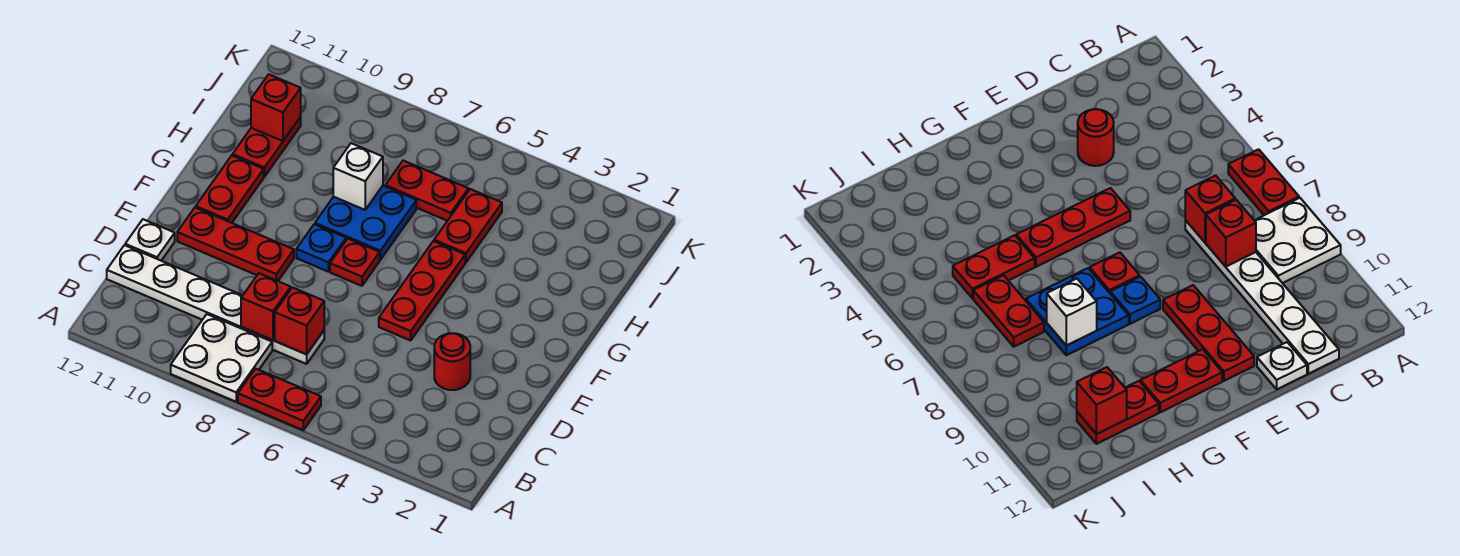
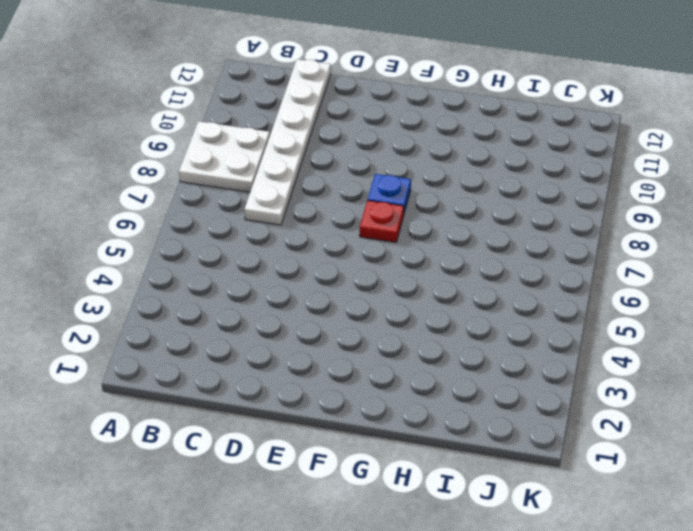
none -> red plate A6:A7 level 1
none -> red round brick D3 level 1
none -> white plate D12 level 1

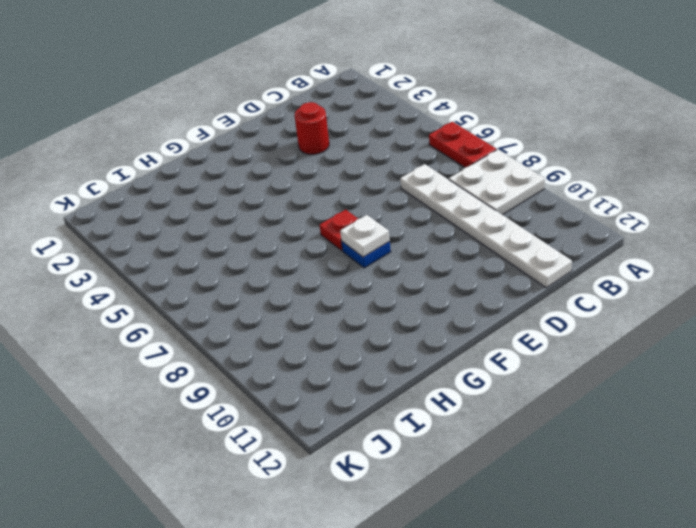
white plate F8 level 2 -> white plate D12 level 1
none -> red plate E5:G5 level 1
none -> red plate E9:E11 level 1
none -> red plate F11:G11 level 1

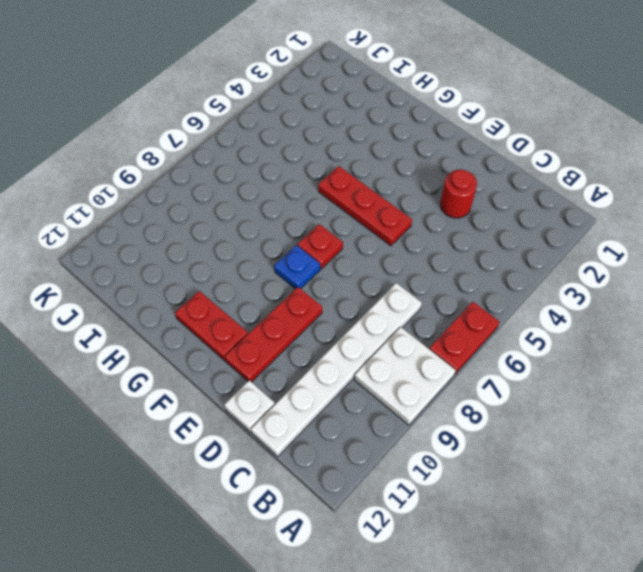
none -> blue plate G7:H8 level 1
none -> red plate H5:I5 level 1
none -> red plate H11:I11 level 1

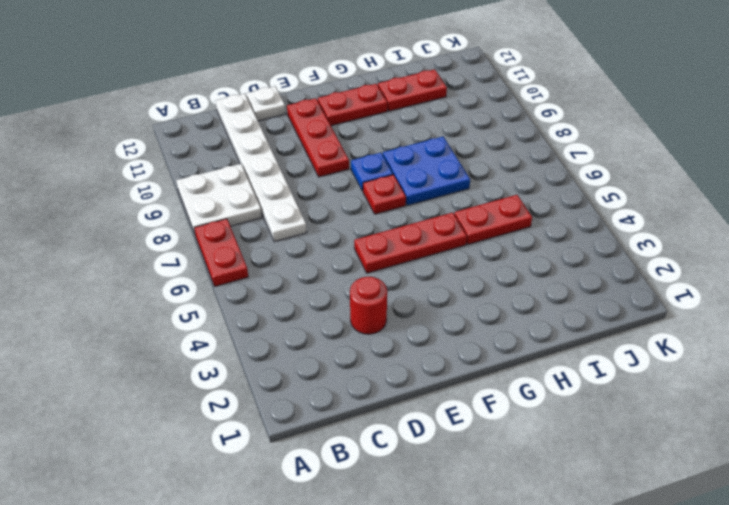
none -> red plate I6:I7 level 1
none -> red brick C7 level 2
none -> red brick C8 level 2

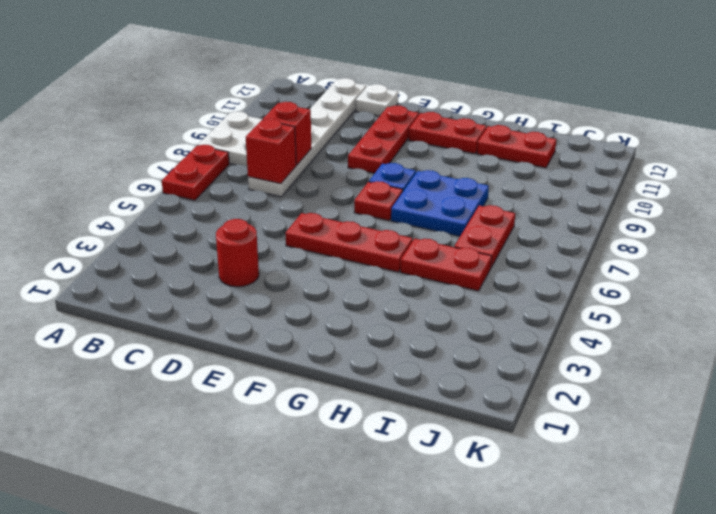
none -> white brick H8 level 2
none -> red brick I11 level 2

